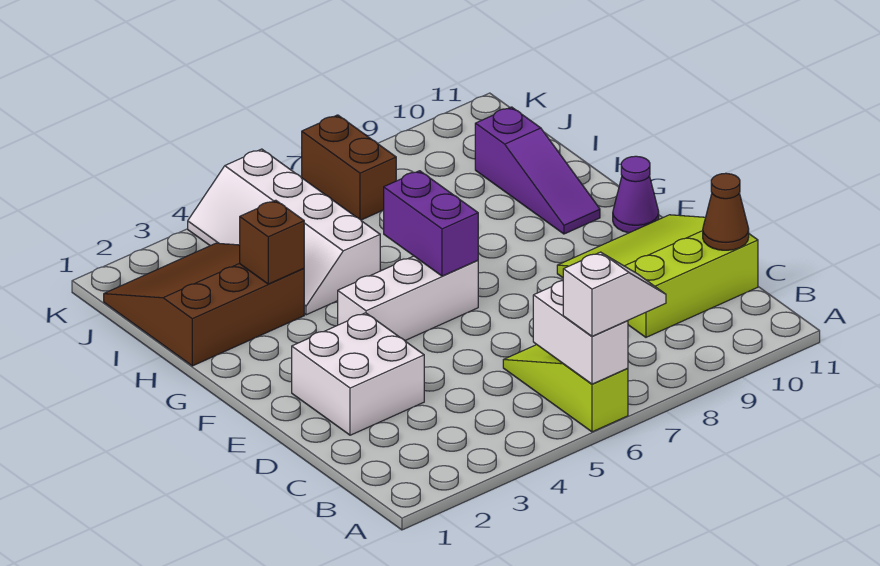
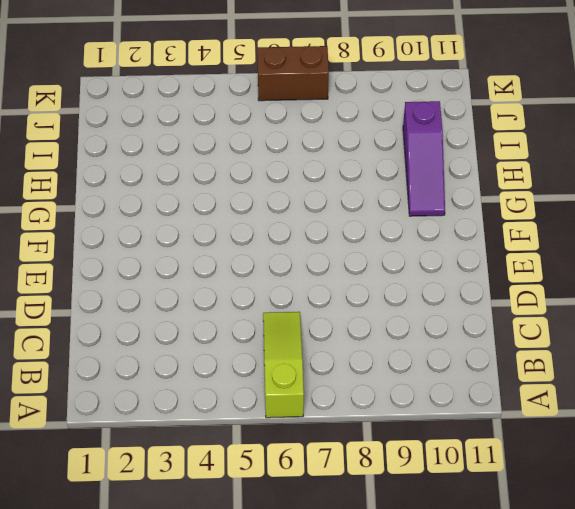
brown brick K6:K7 level 1 -> brown brick J7:K7 level 1
none -> lime slope C9:E11 level 1 top C
none -> white brick D2:E3 level 1
none -> white brick F4:F6 level 1

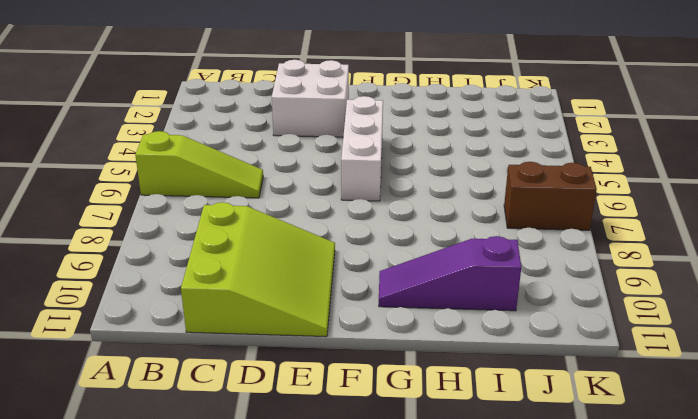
none -> purple cone F11 level 1
none -> brown slope H1:J3 level 1 top H
none -> white slope H4:K5 level 1 top 5

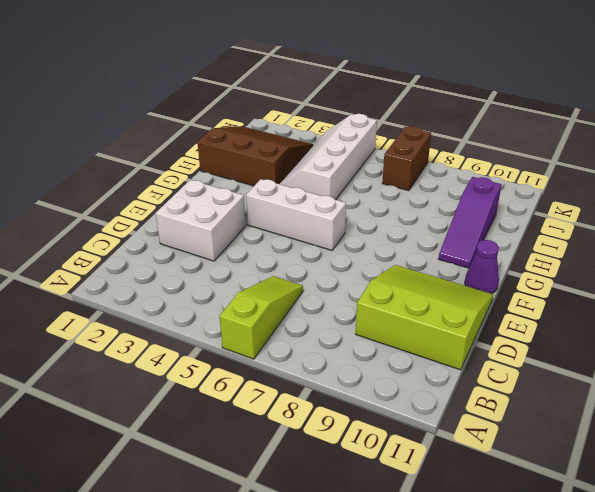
none -> white brick A6:B6 level 2
none -> brown cone C11 level 2
none -> purple brick F6:G6 level 2

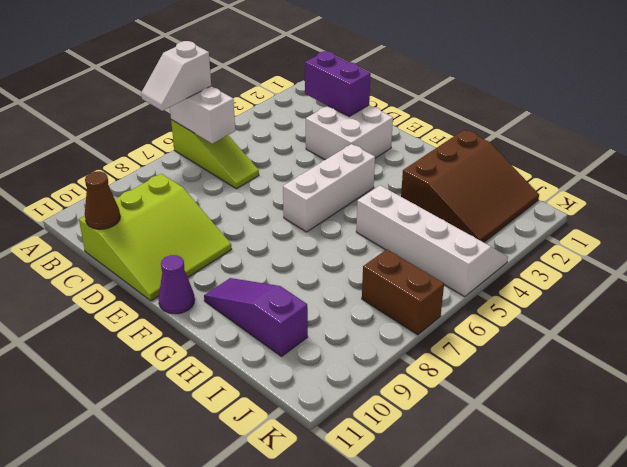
purple brick C2:D2 level 2 -> purple brick F6:G6 level 2
none -> brown brick H3 level 2

